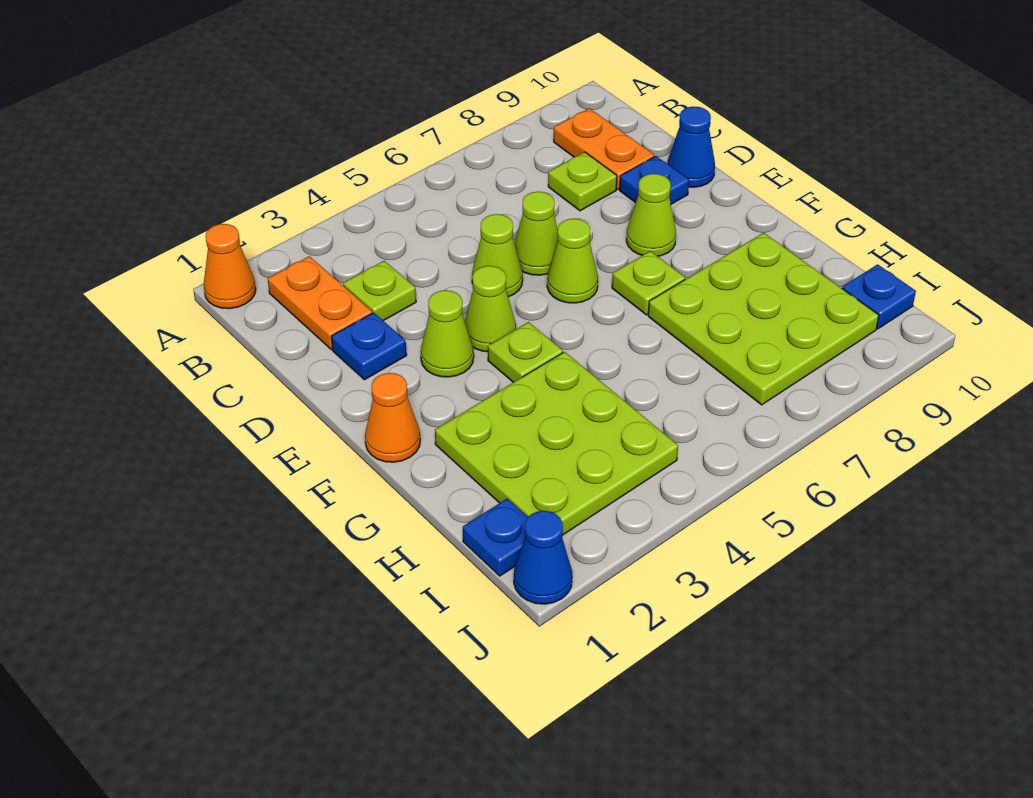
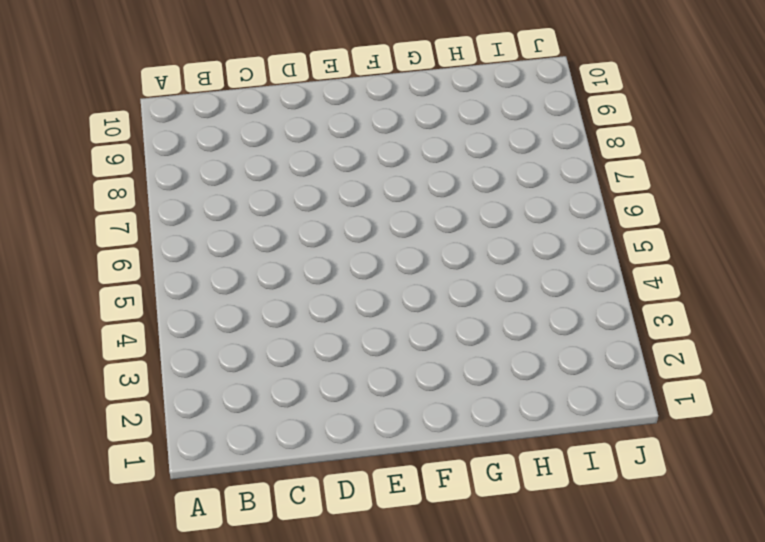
none -> orange cone A1 level 1
none -> orange plate B2:C2 level 1
none -> orange plate B9:C9 level 1

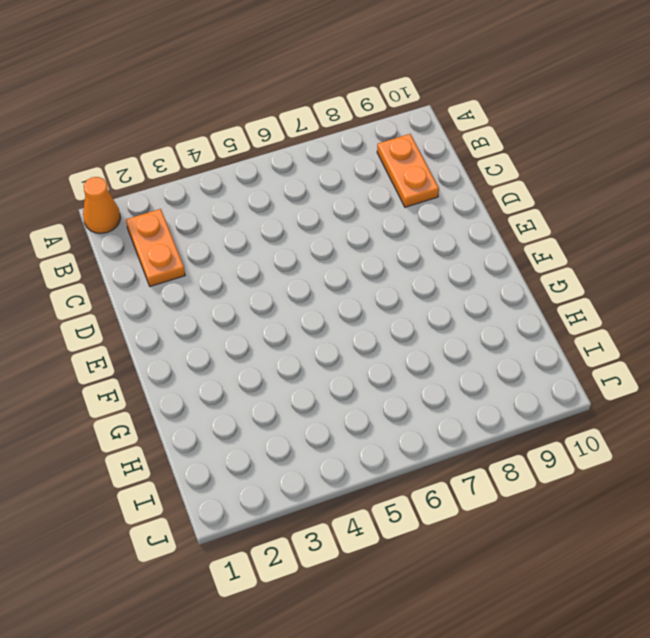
none -> lime plate C3 level 1
none -> lime plate C8 level 1
none -> blue plate D2 level 1

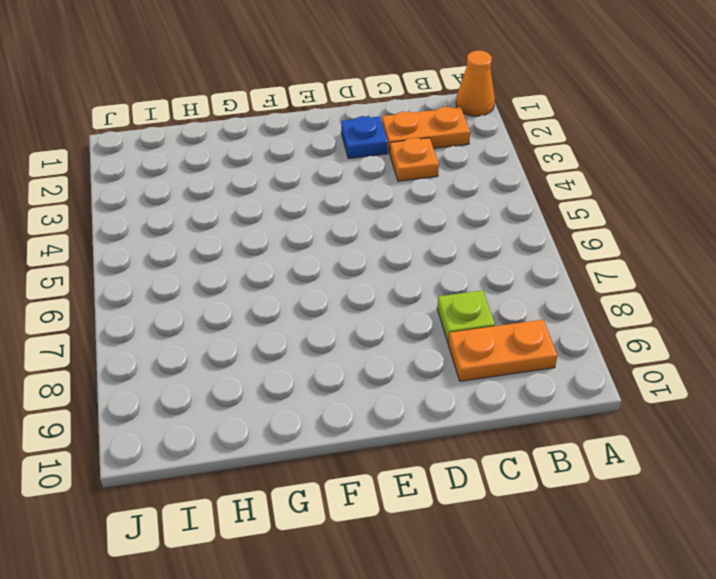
orange plate C3 level 1 -> lime plate C3 level 1
none -> lime cone D5 level 1
none -> lime cone D6 level 1
none -> blue plate D9 level 1

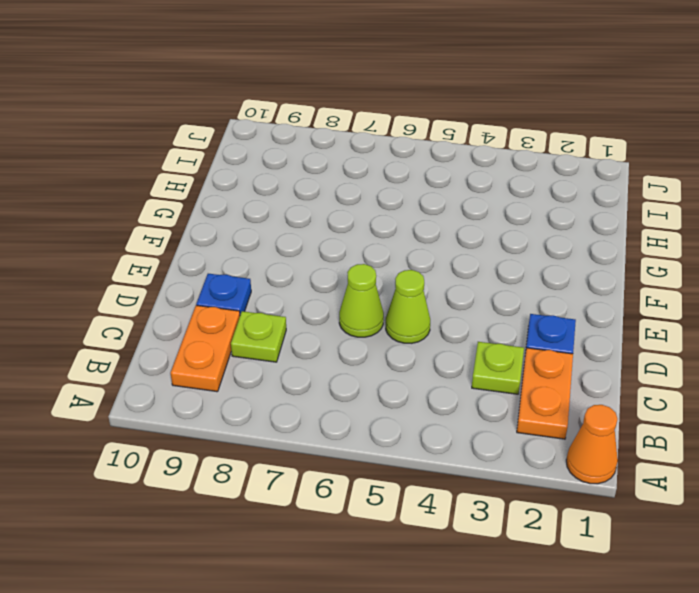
none -> blue cone D10 level 1
none -> lime cone E3 level 1
none -> lime cone E4 level 1

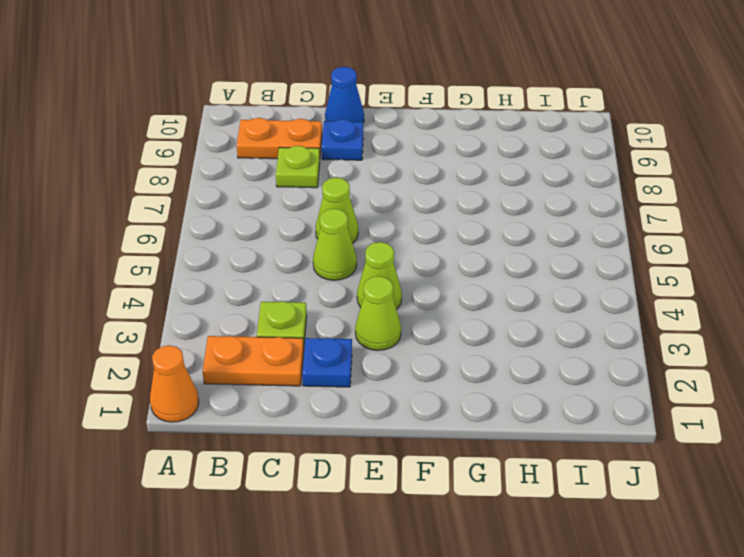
none -> lime cone E6 level 1
none -> lime cone E8 level 1
none -> orange cone F1 level 1

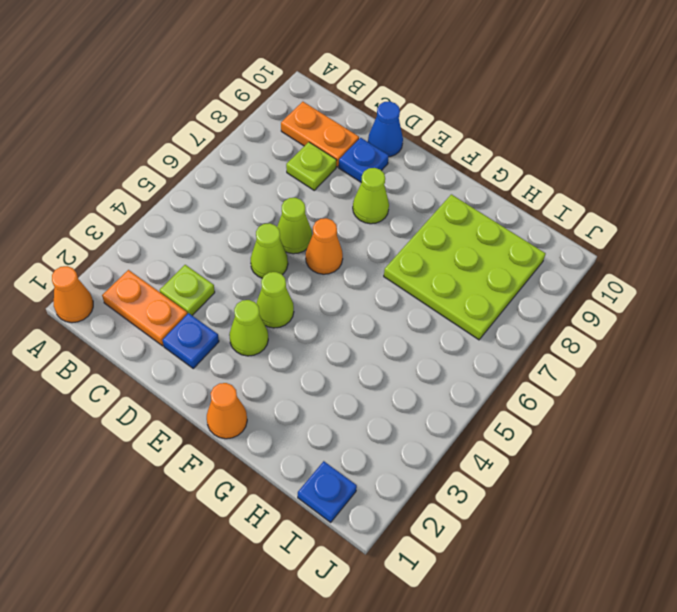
orange cone E6 level 1 -> lime cone E6 level 1
none -> lime plate F4 level 1
none -> lime plate F7 level 1
none -> lime plate G2:I4 level 1

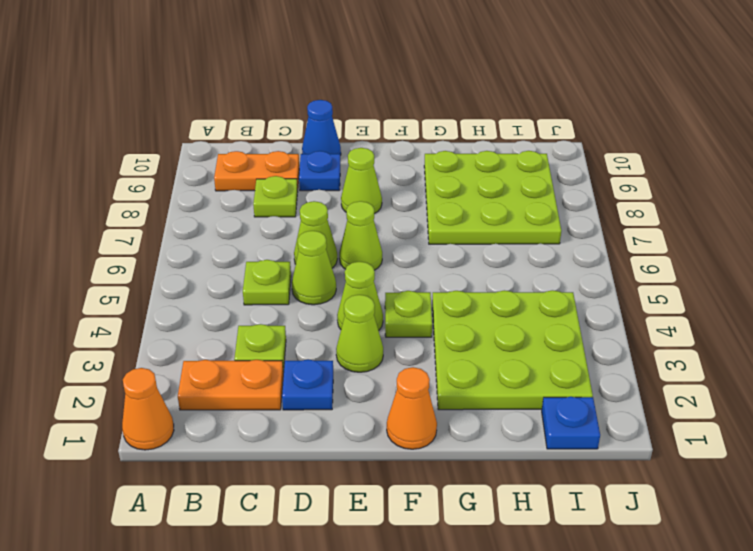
lime plate C5 level 1 -> lime plate F7 level 1
none -> blue plate I10 level 1
none -> blue cone J1 level 1

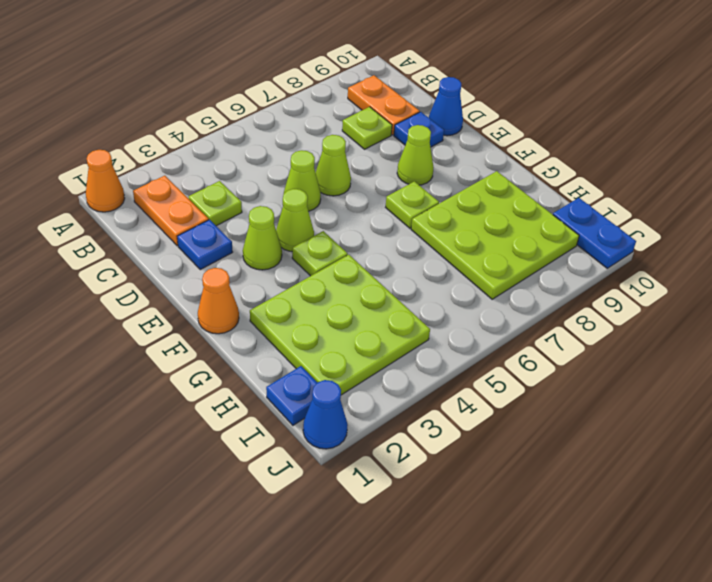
blue plate I10:J10 level 1 -> blue plate I10 level 1
none -> lime cone E6 level 1

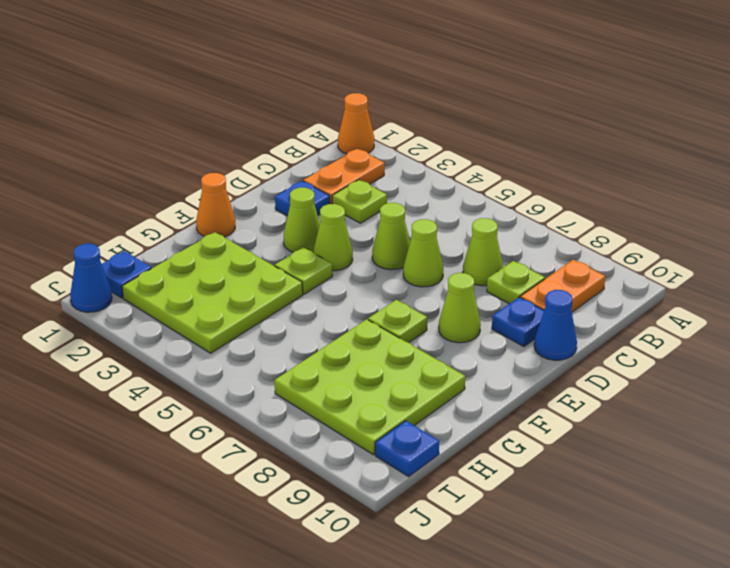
lime cone C7 level 1 -> lime cone E6 level 1

